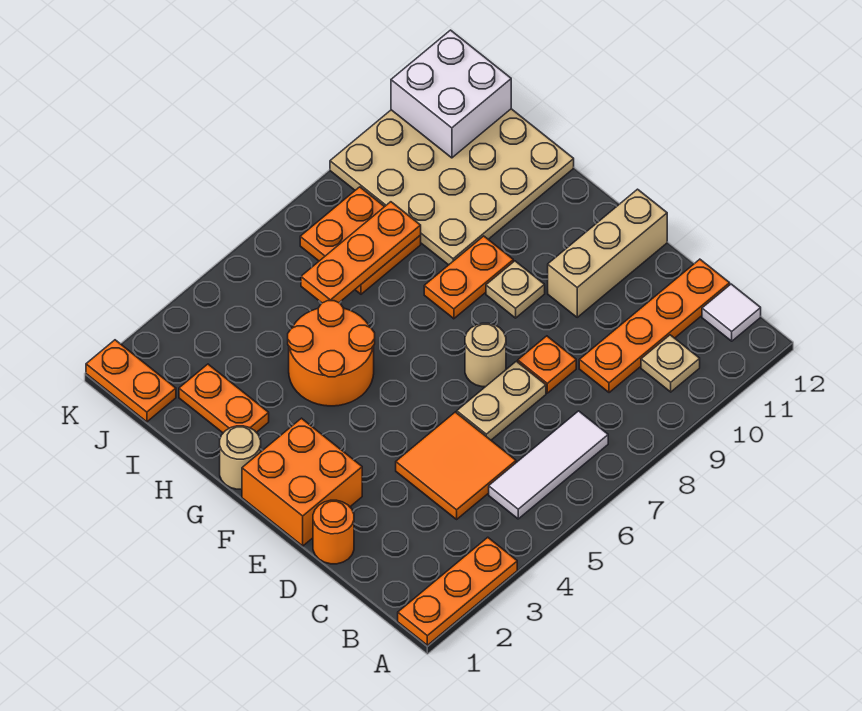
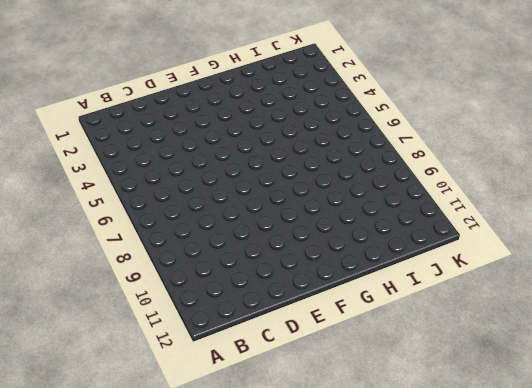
none -> orange plate A1:A3 level 1
none -> white tile B5:B7 level 1
none -> tan plate B10 level 1

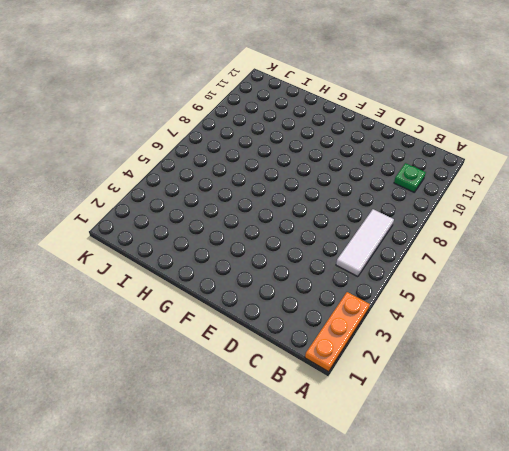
green plate B10 level 1 -> tan plate B10 level 1
none -> white tile B12 level 1
none -> orange tile C4:D5 level 1
none -> orange plate C9:C12 level 1

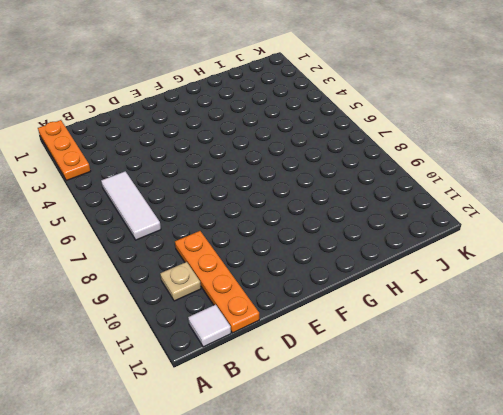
none -> orange tile C4:D5 level 1
none -> orange round brick D1 level 1
none -> tan plate D6:D7 level 1

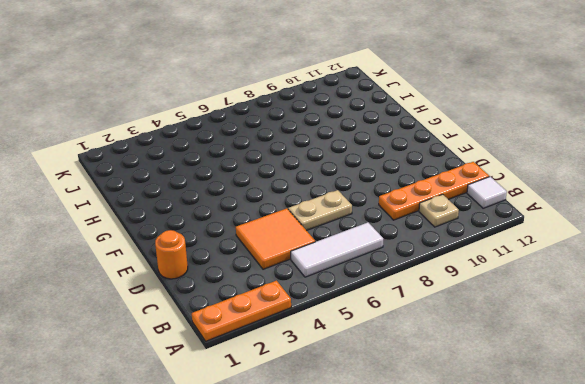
none -> orange plate D8 level 1
none -> orange brick E1:F2 level 1
none -> tan round brick E7 level 1

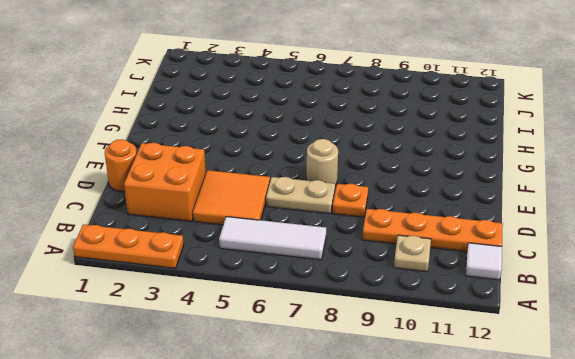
orange brick C2:D3 level 1 -> orange brick E1:F2 level 1
none -> tan brick E10:E12 level 1
none -> tan plate F9 level 1
none -> tan round brick G1 level 1

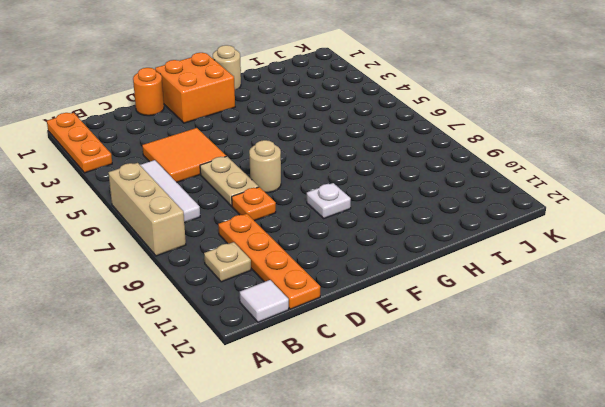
tan brick A6:A8 level 1 -> tan brick E10:E12 level 1
white plate F9 level 1 -> tan plate F9 level 1
none -> orange round brick G4:H5 level 1
none -> orange plate G8:G9 level 1
none -> orange plate H2:I2 level 1

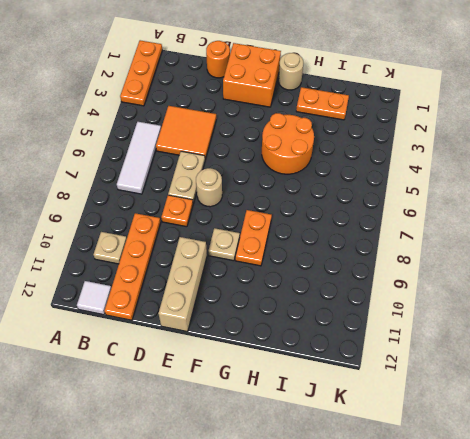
none -> tan plate H9:K12 level 1
none -> orange plate I7:J8 level 1
none -> orange plate J1:K1 level 1

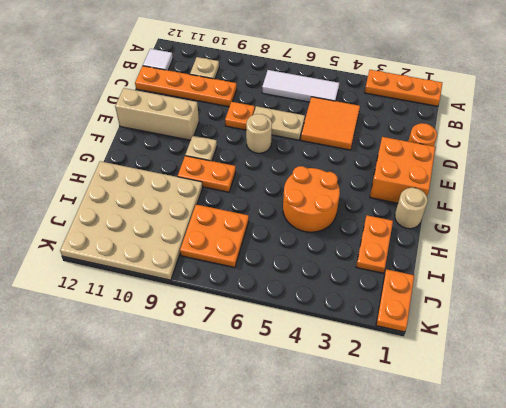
none -> orange plate I6:I8 level 2
none -> white brick J11:K12 level 2

